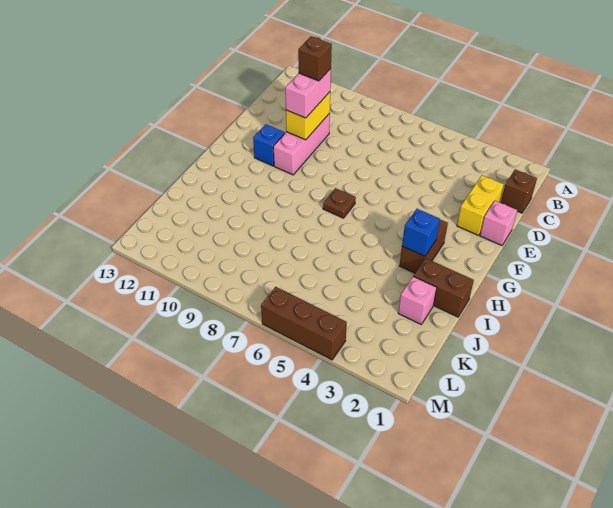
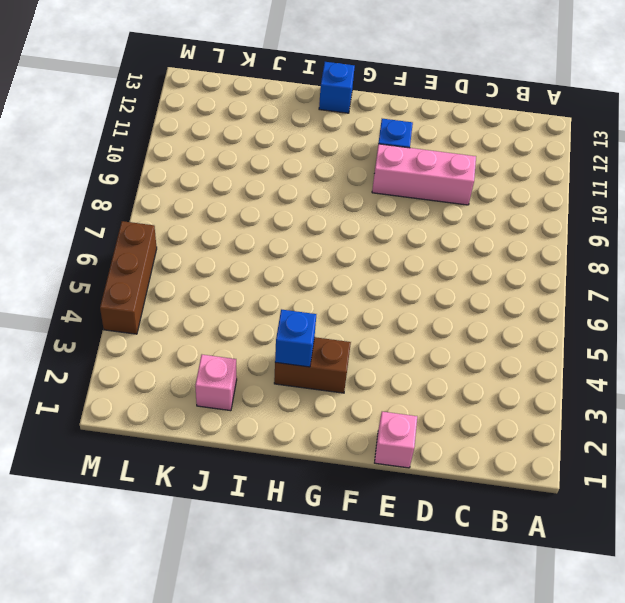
blue brick H13 level 1 -> none
none -> brown brick C1 level 1
none -> yellow brick D2:E2 level 1
none -> brown plate G7 level 1

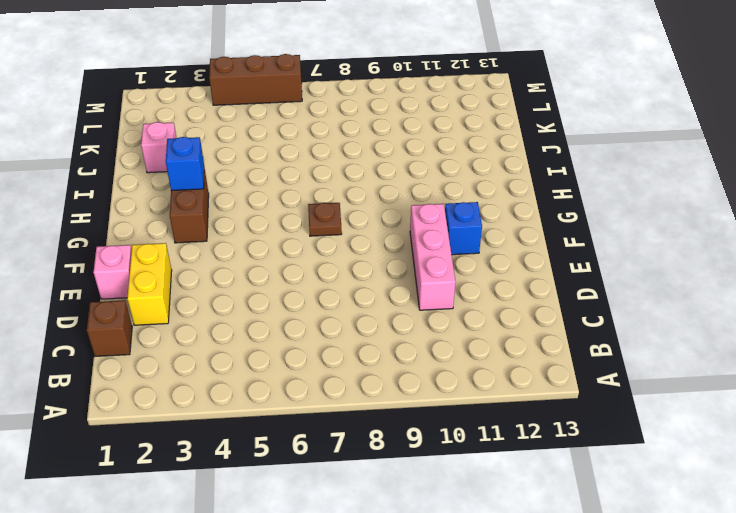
none -> brown brick I1:I2 level 1
none -> yellow brick D10:E10 level 2
none -> pink brick D10:E10 level 3

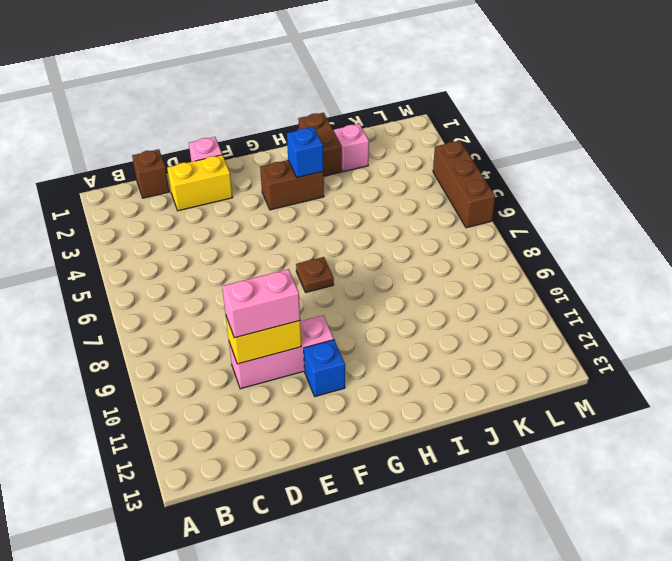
none -> brown brick D10 level 4

